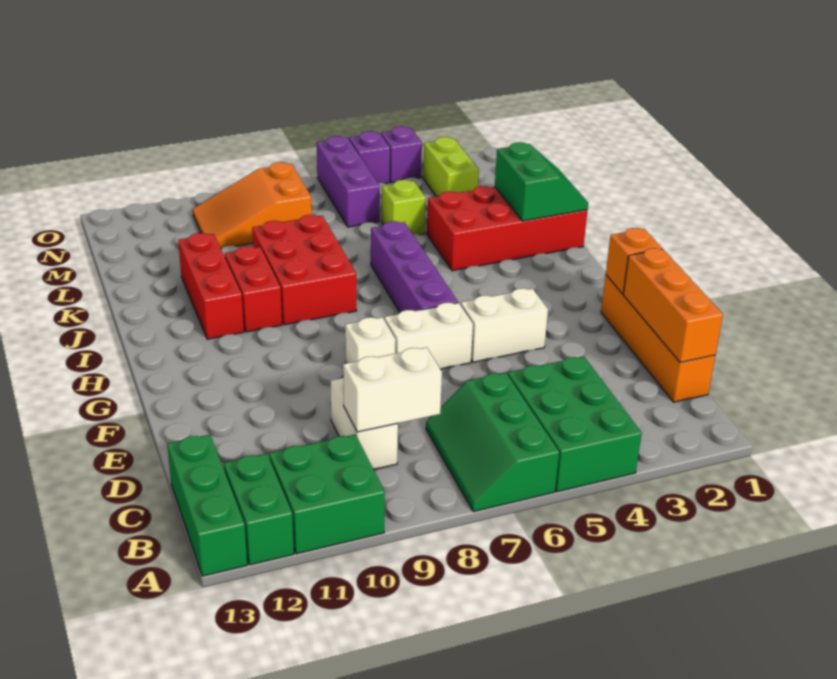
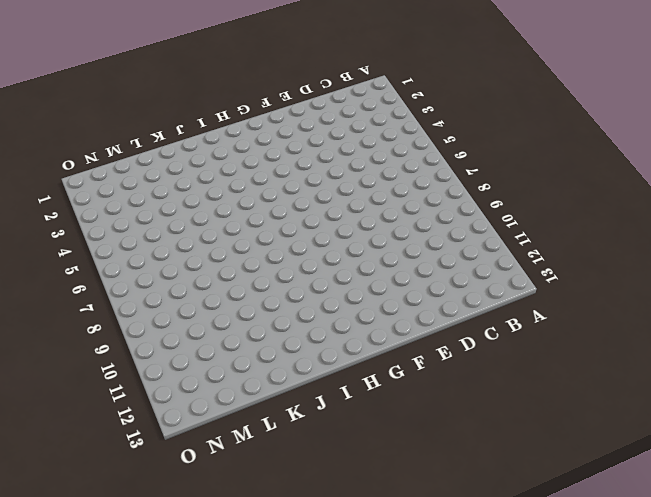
none -> green brick A4:C5 level 1
none -> green slope A6:C7 level 1 top 6
none -> green brick A10:B11 level 1

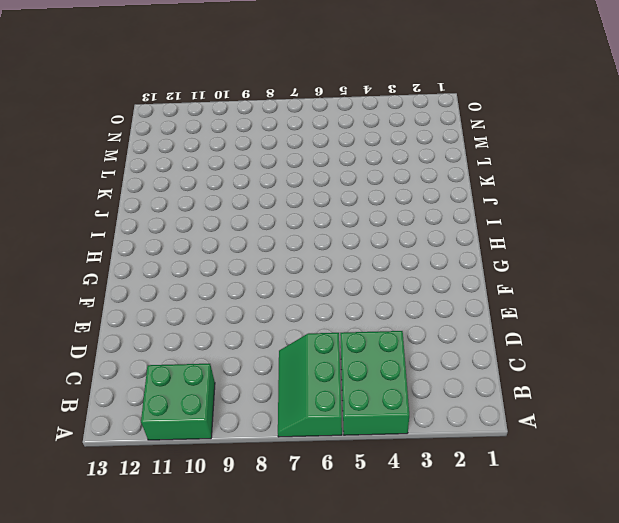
none -> green brick A12:B12 level 1
none -> green brick A13:C13 level 1
none -> orange brick C1:F1 level 1

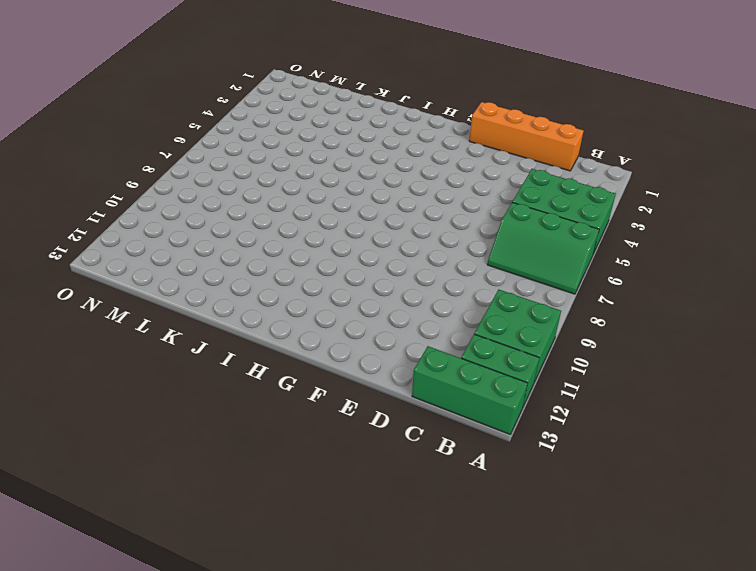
none -> white brick C9:D9 level 1
none -> white brick F4:F5 level 1
none -> white brick F6:F7 level 1

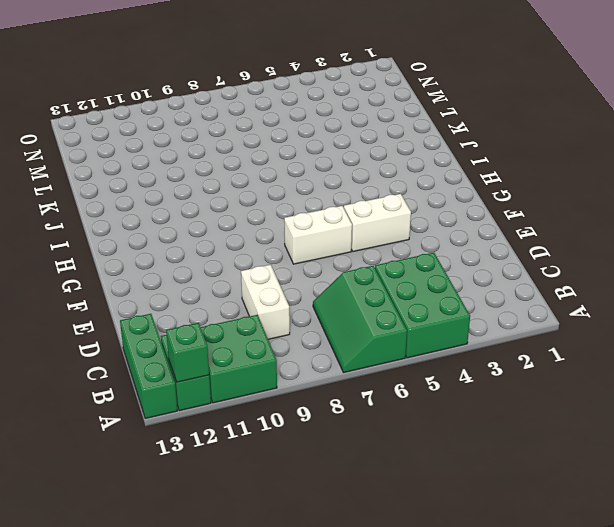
green brick A12 level 2 -> none
none -> orange brick C1:F1 level 1
none -> white brick F8 level 1
none -> purple brick G6:J6 level 1

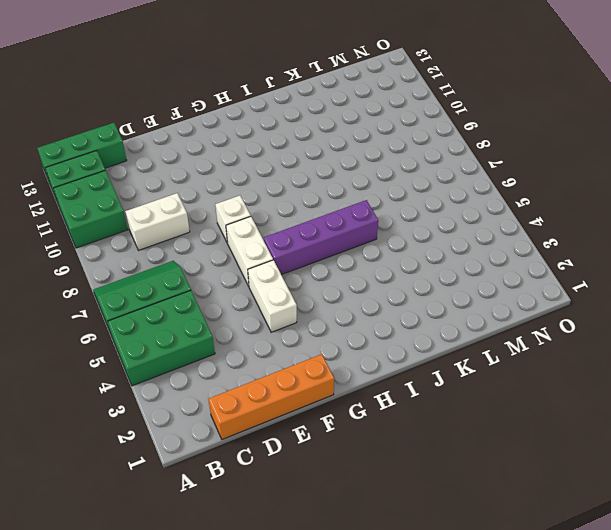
none -> red brick I8:K9 level 1
none -> red brick I10:J10 level 1
none -> red brick I11:K11 level 1

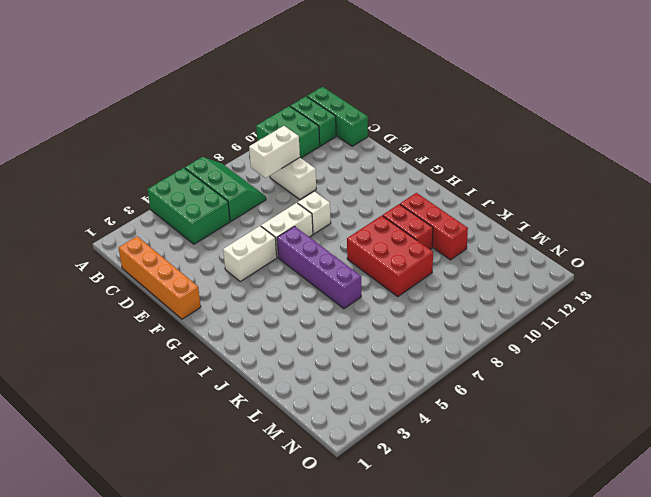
none -> red brick J1:K4 level 1
none -> lime brick L5 level 1
none -> lime brick M3:N3 level 1

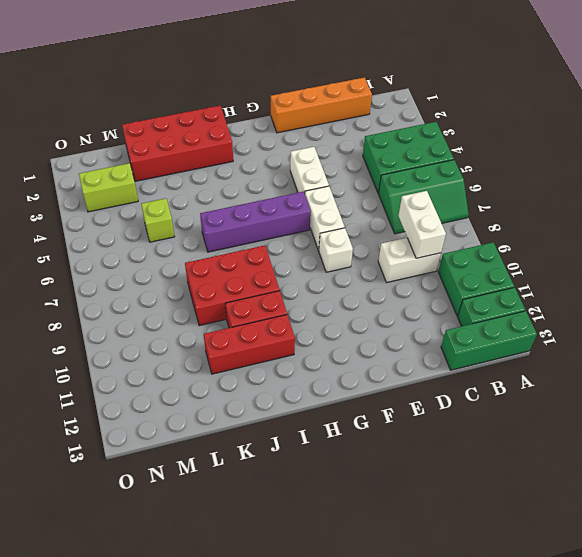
red brick I1:L2 level 1 -> red brick J1:K4 level 1
none -> purple brick M6:O6 level 1
none -> orange slope M8:N10 level 1 top 8
none -> purple brick O4 level 1

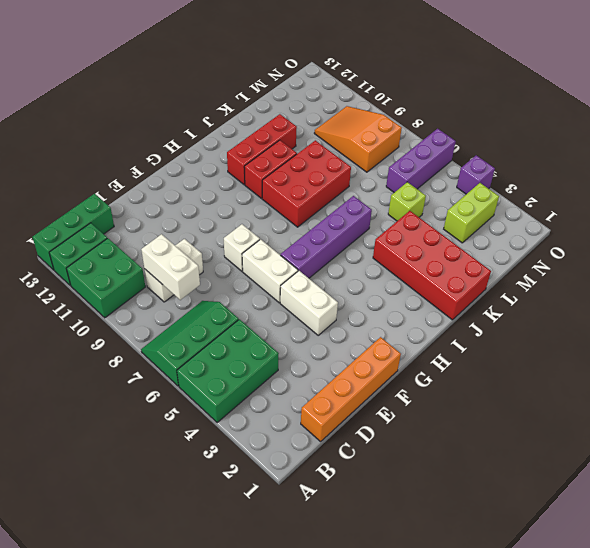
none -> purple brick O5 level 1
none -> orange brick C1:E1 level 2
none -> orange brick F1 level 2

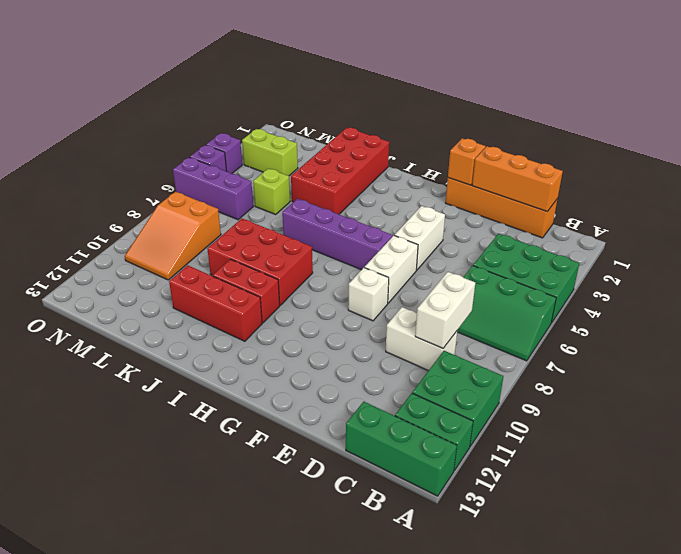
none -> green slope J1:K2 level 2 top 2

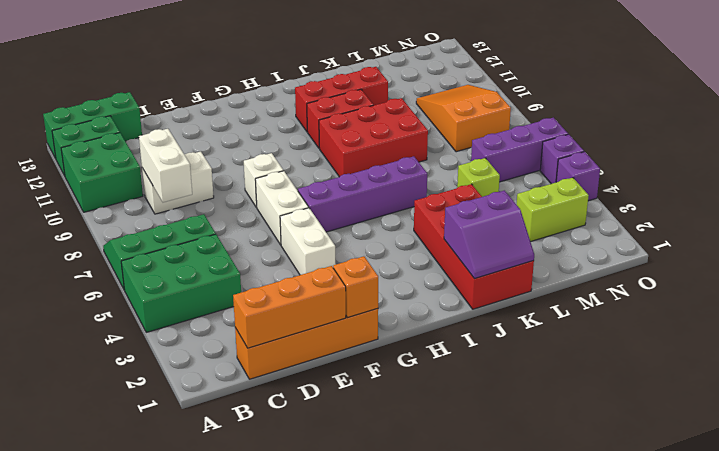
purple slope J1:K2 level 2 top 2 -> green slope J1:K2 level 2 top 2

